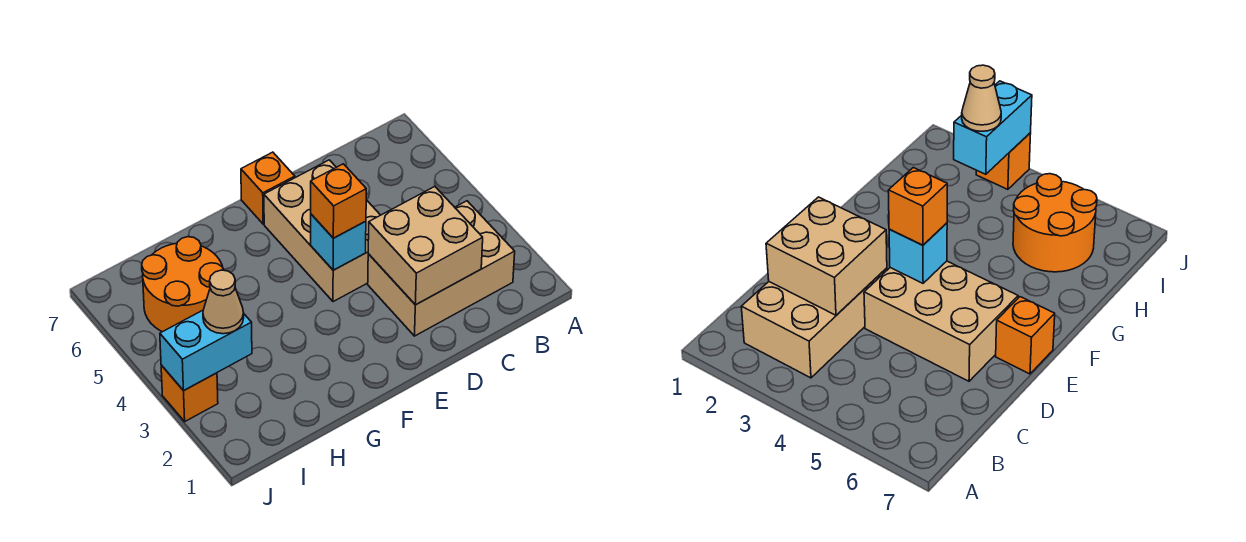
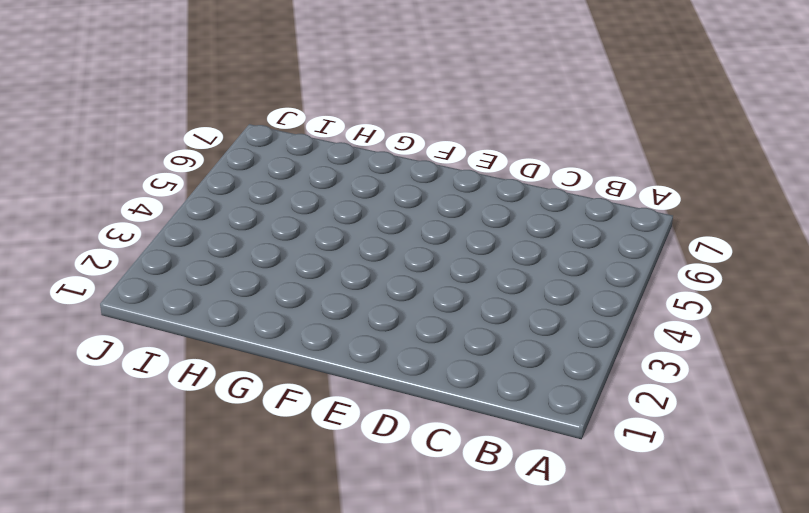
none -> tan brick B2:D3 level 1
none -> tan brick D4:E6 level 1

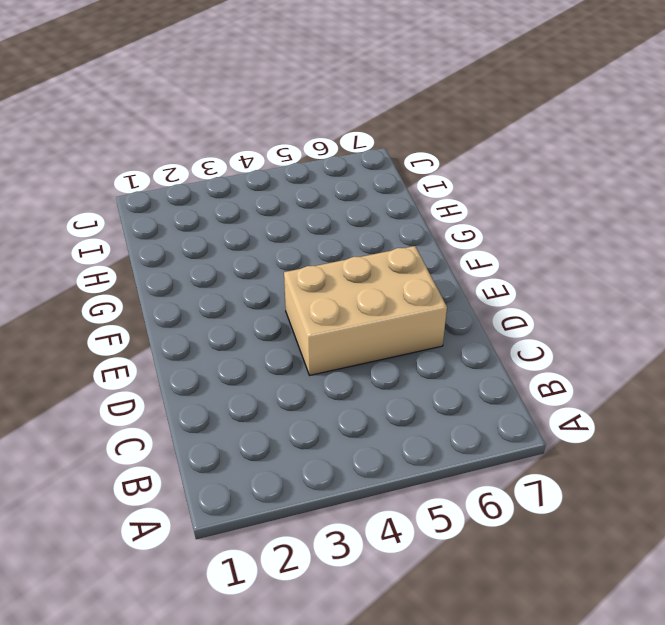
none -> tan brick B2:D3 level 1
none -> orange brick E7 level 1

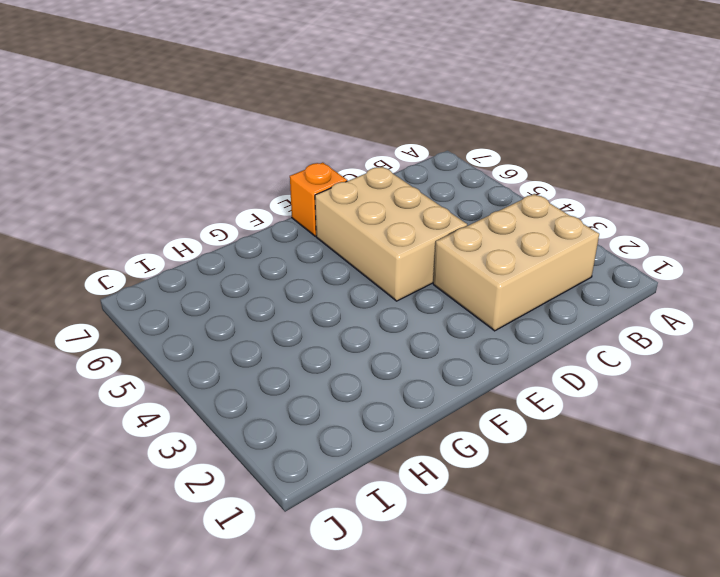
none -> orange round brick H5:I6 level 1
none -> orange brick J3 level 1

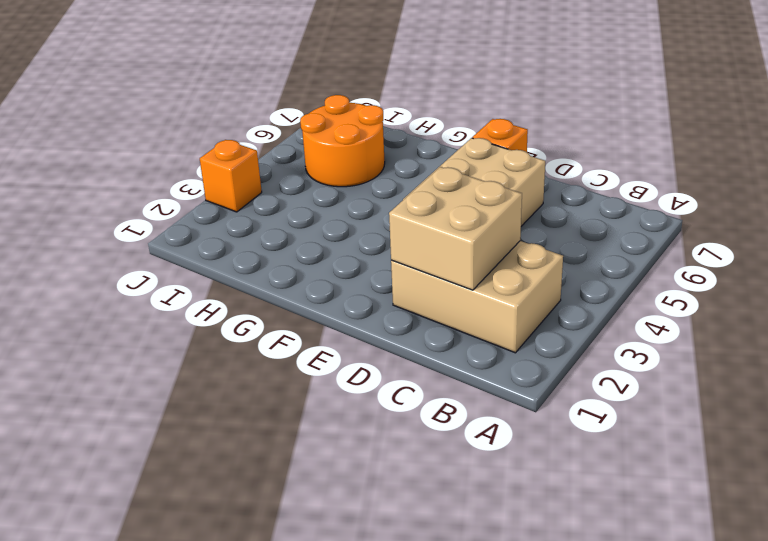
none -> cyan brick E4 level 2
none -> cyan brick I3:J3 level 2

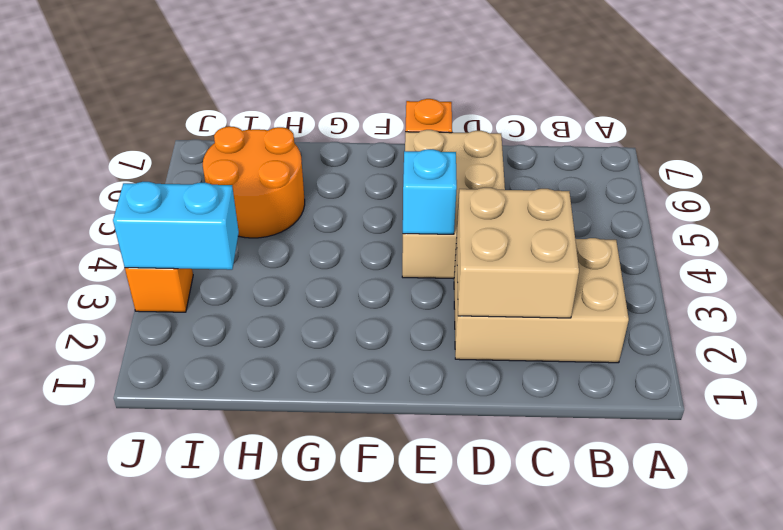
none -> orange brick E4 level 3
none -> tan cone I3 level 3

